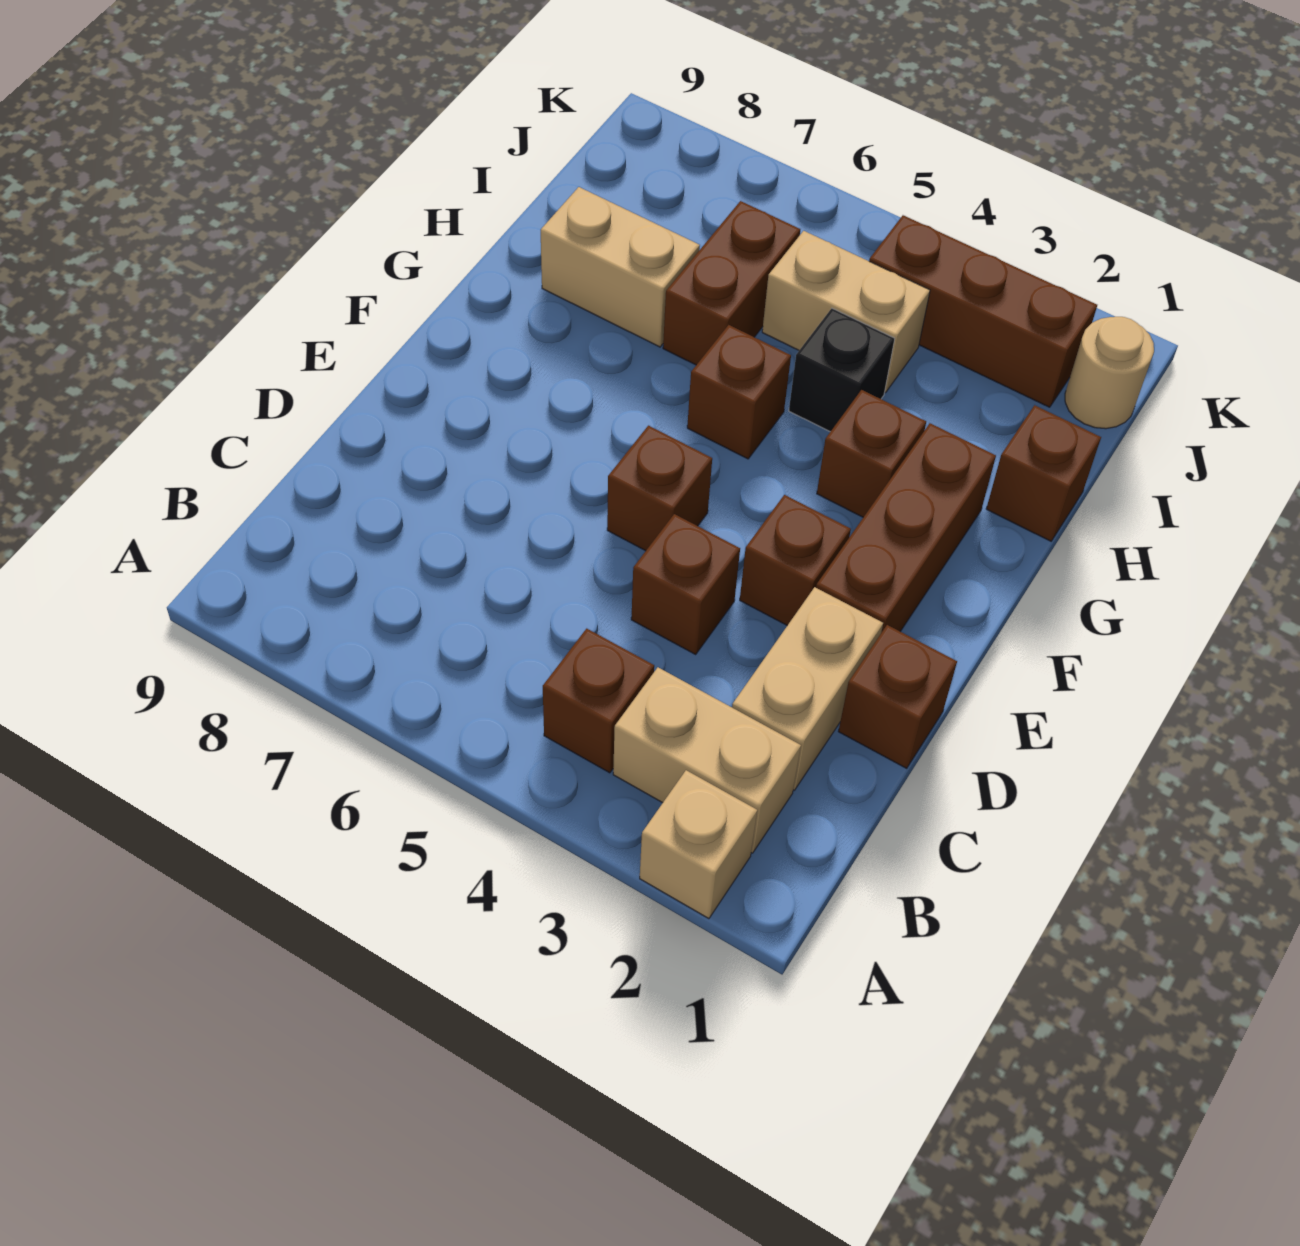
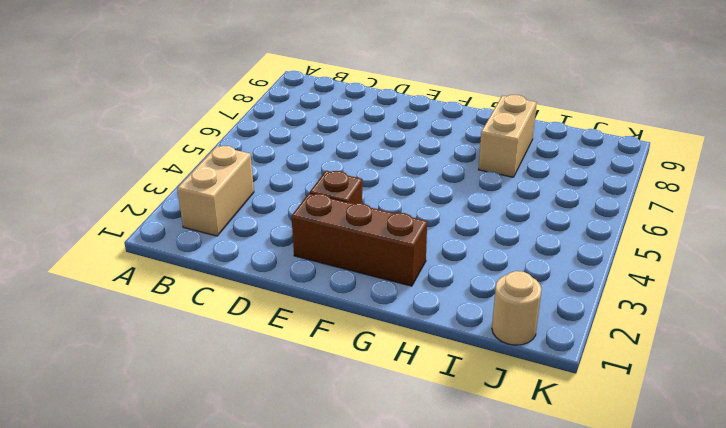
none -> tan brick A2 level 1
none -> brown brick B4 level 1
none -> tan brick C2:D2 level 1

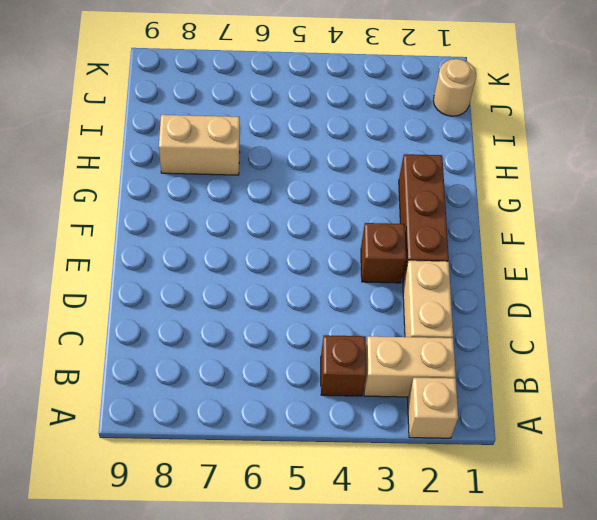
none -> brown brick D1 level 1
none -> brown brick D4 level 1
none -> brown brick E5 level 1

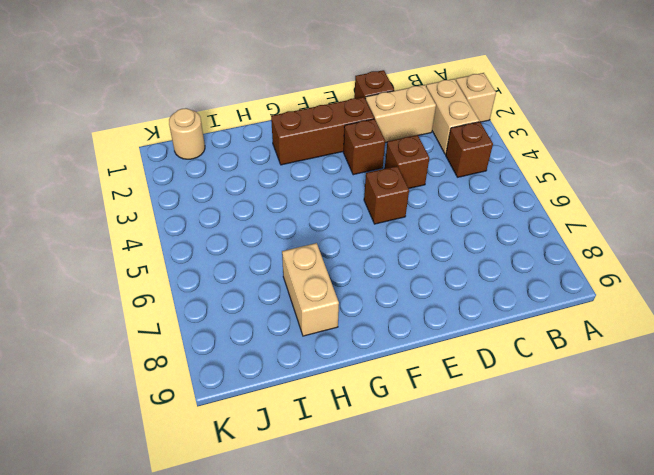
none -> brown brick G3 level 1
none -> brown brick G5 level 1
none -> brown brick H1 level 1

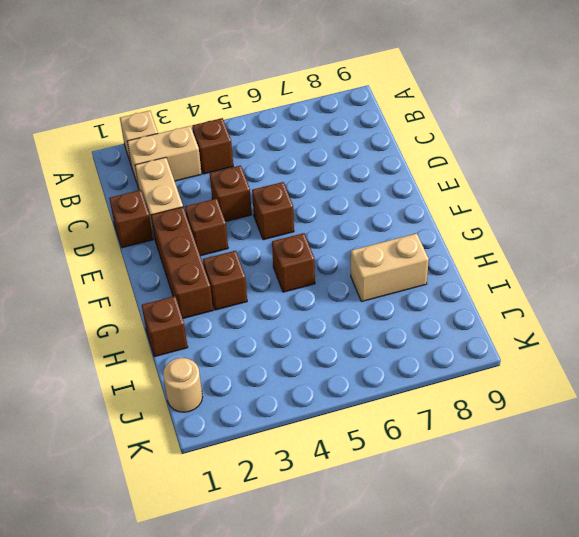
none -> black brick H4 level 1
none -> brown brick H6:I6 level 1
none -> tan brick I4:I5 level 1

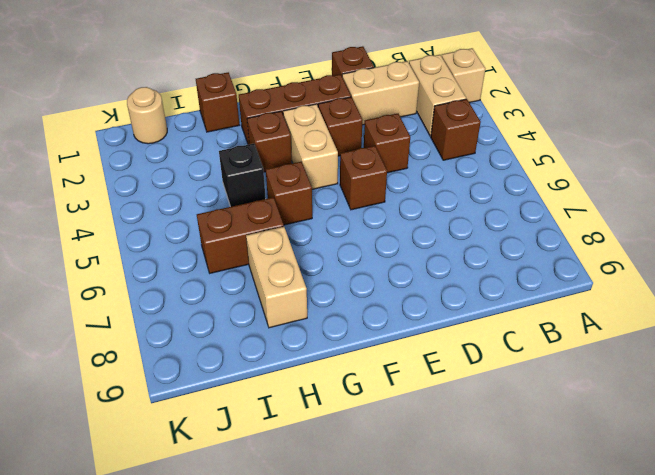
tan brick F3:F4 level 1 -> tan brick I4:I5 level 1
none -> brown brick J2:J4 level 1

